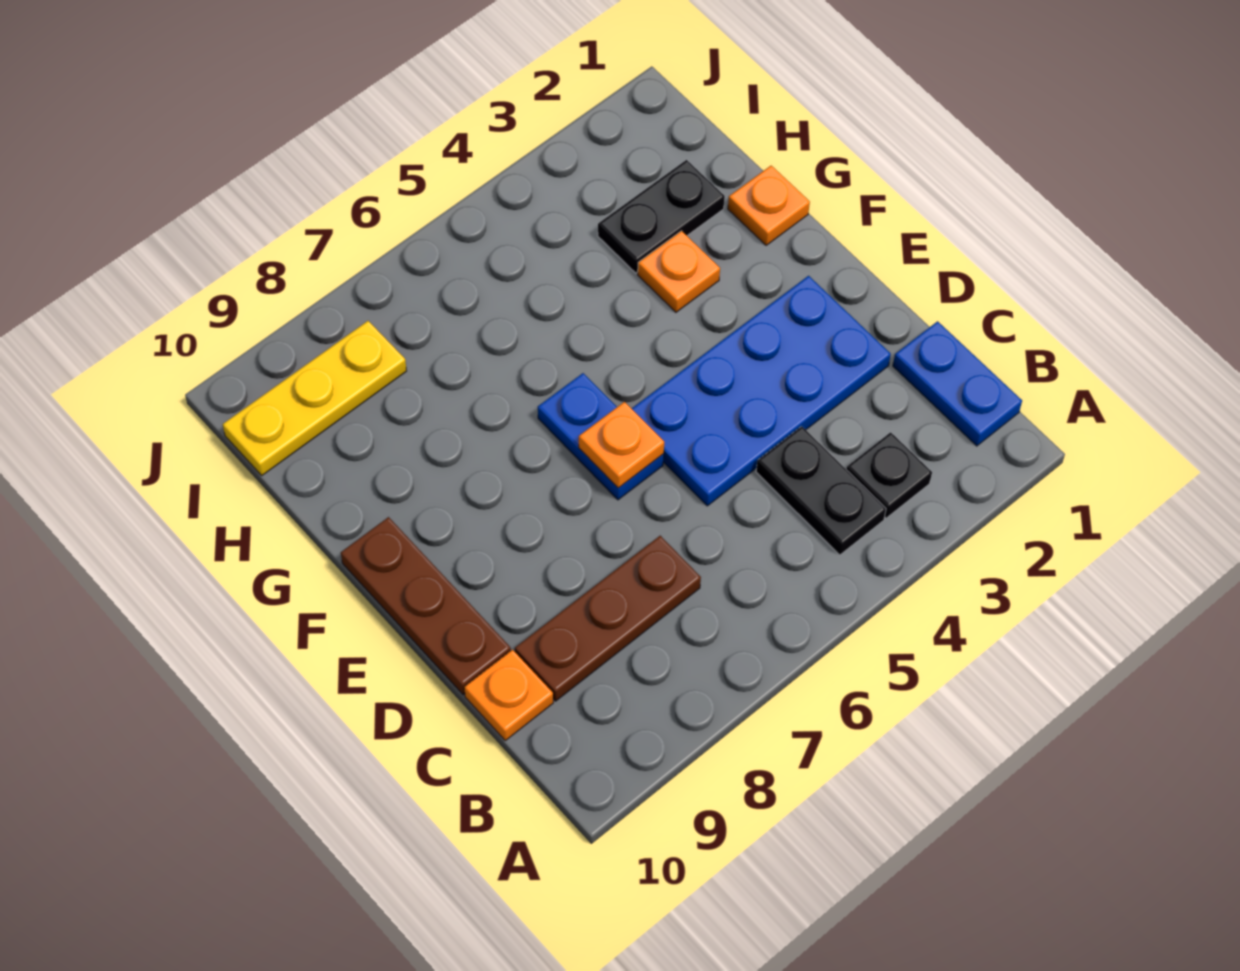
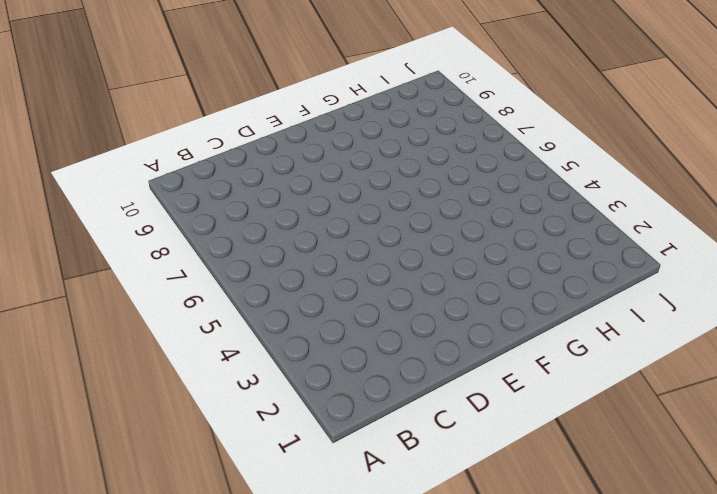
none -> blue plate B1:C1 level 1
none -> black plate B3 level 1
none -> black plate B4:C4 level 1

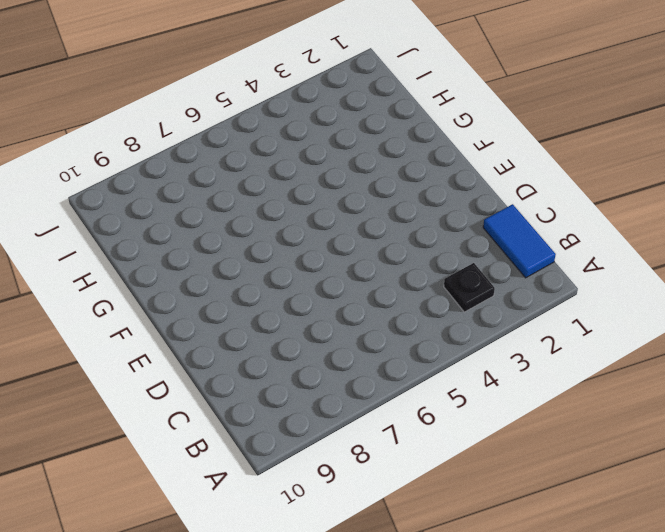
blue tile B1:C1 level 1 -> blue plate B1:C1 level 1
none -> black plate B4:C4 level 1
none -> brown plate C7:C9 level 1
none -> orange plate C10 level 1

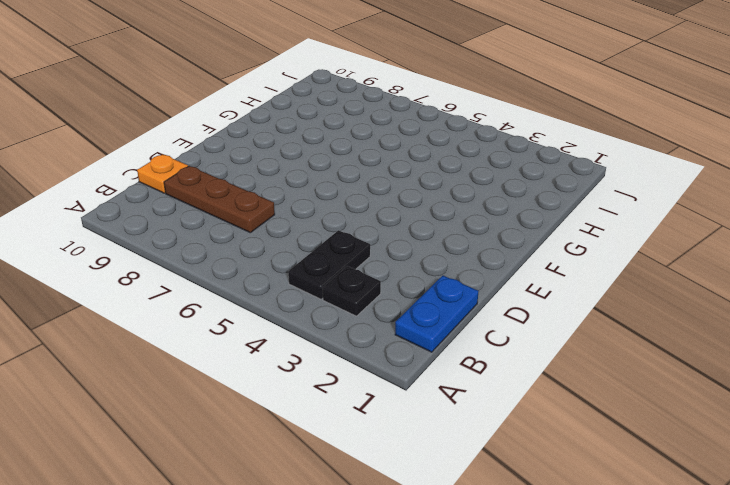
none -> blue plate D2:E5 level 1
none -> brown plate D10:F10 level 1
none -> blue plate E6:F6 level 1

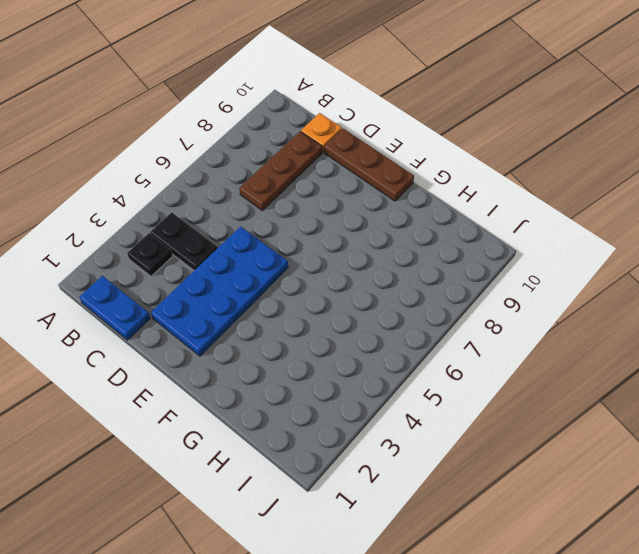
none -> blue plate E6:F6 level 1
none -> orange plate G1 level 1
none -> orange plate G3 level 1

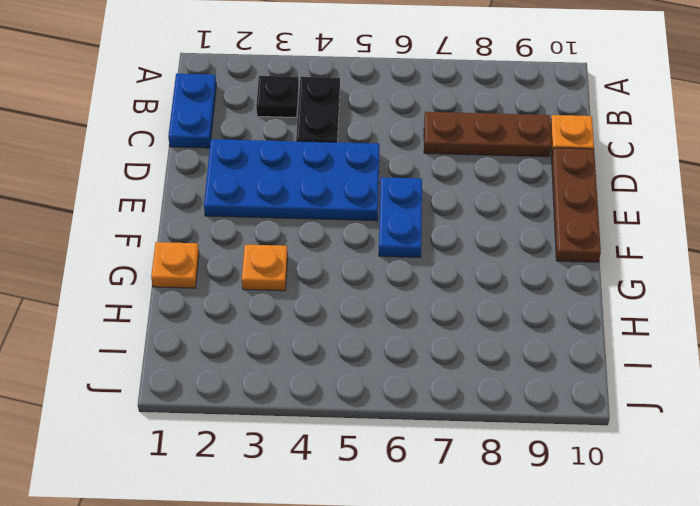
none -> black plate H2:H3 level 1
none -> yellow plate I8:I10 level 1
none -> orange plate E6 level 2

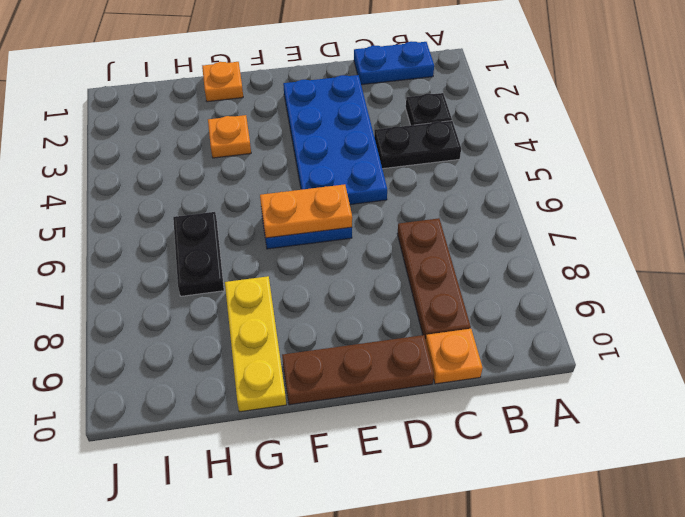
orange plate E6:F6 level 2 -> orange plate E6 level 2
yellow plate G8:G10 level 1 -> yellow plate I8:I10 level 1
black plate H6:H7 level 1 -> black plate H2:H3 level 1

